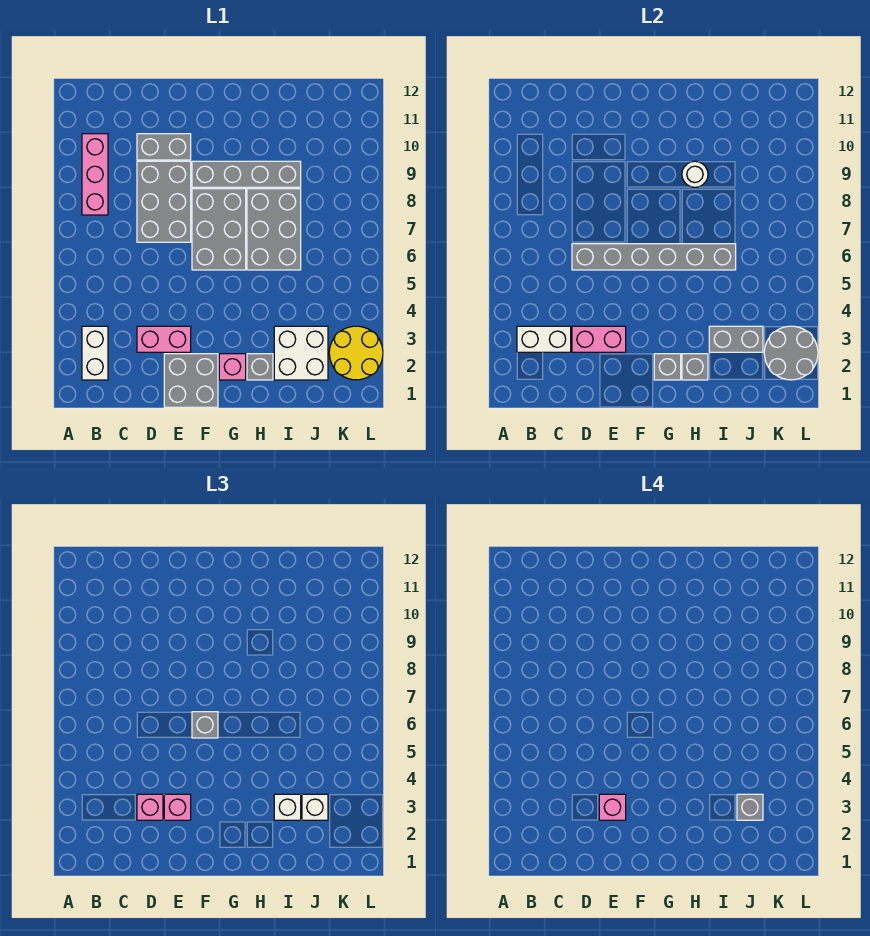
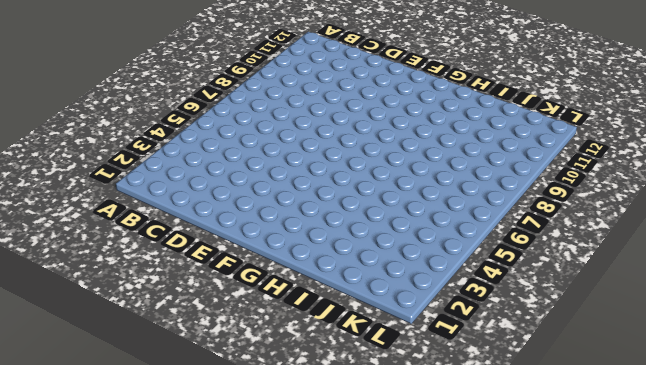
none -> white brick B2:B3 level 1
none -> pink brick B8:B10 level 1
none -> pink brick D3:E3 level 1

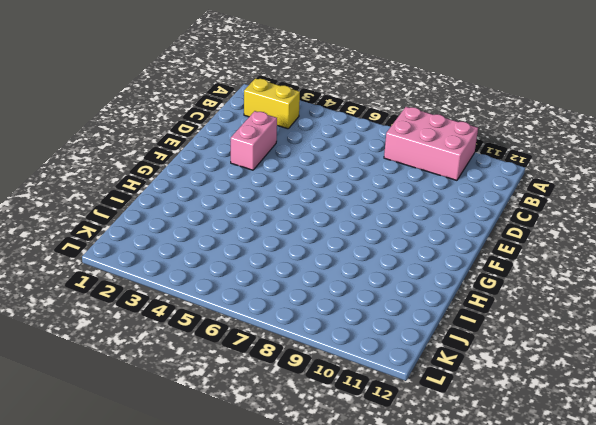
pink brick A8:B10 level 1 -> pink brick B8:B10 level 1
yellow brick B2:B3 level 1 -> white brick B2:B3 level 1
none -> grey brick D7:E9 level 1
none -> grey brick D10:E10 level 1
none -> grey brick E1:F2 level 1

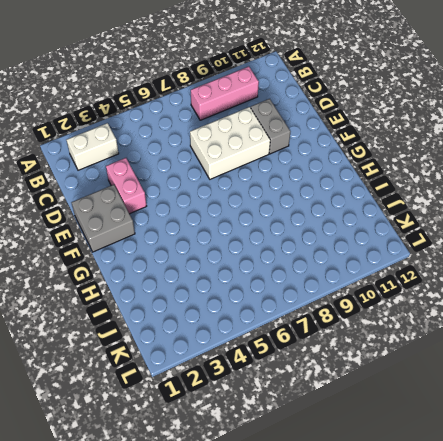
white brick D7:E9 level 1 -> grey brick D7:E9 level 1
none -> grey brick F6:G8 level 1
none -> grey brick F9:I9 level 1
none -> pink brick G2 level 1

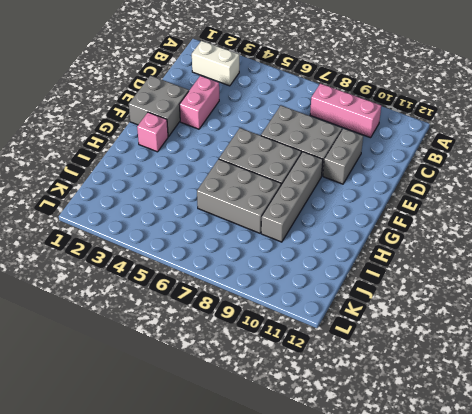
none -> grey brick H2 level 1
none -> white brick I2:J3 level 1
none -> yellow round brick K2:L3 level 1

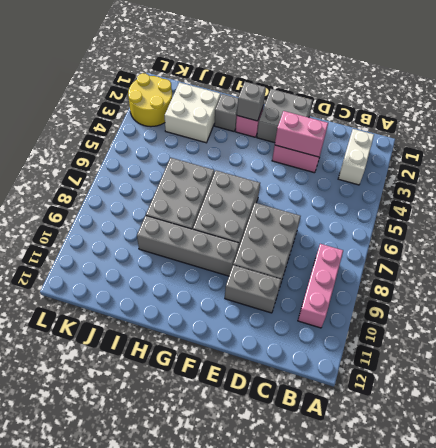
none -> white brick B3:C3 level 2
none -> grey brick D6:I6 level 2
none -> grey brick H2 level 2

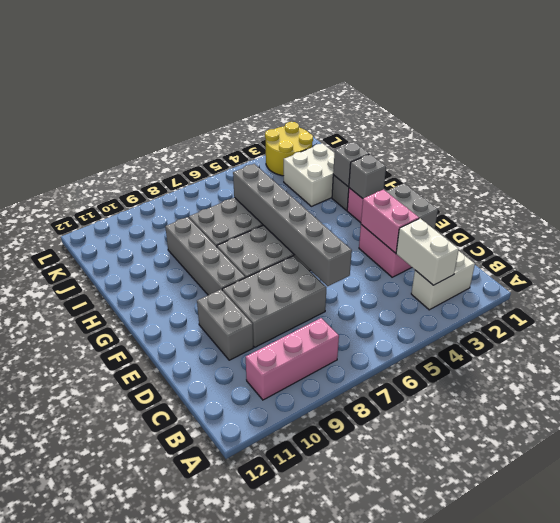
none -> white round brick H9 level 2
none -> grey brick I3:J3 level 2
none -> grey round brick K2:L3 level 2

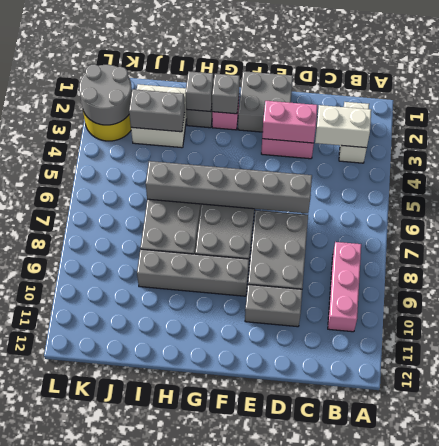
none -> white round brick H9 level 2
none -> pink brick D3 level 3
none -> pink brick E3 level 3

